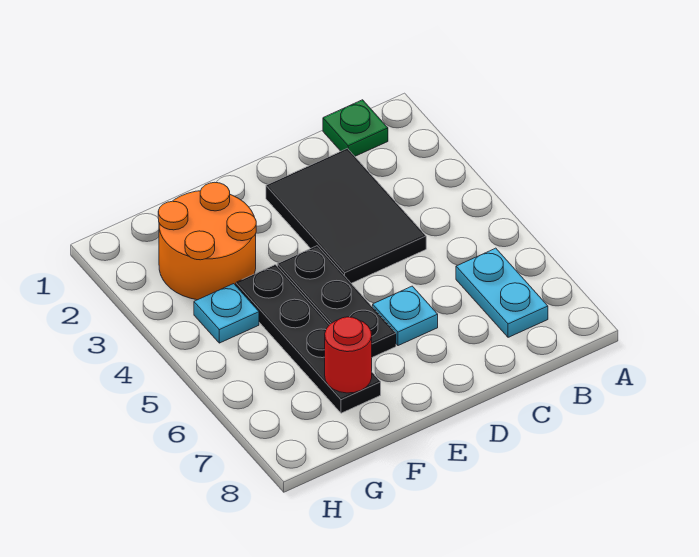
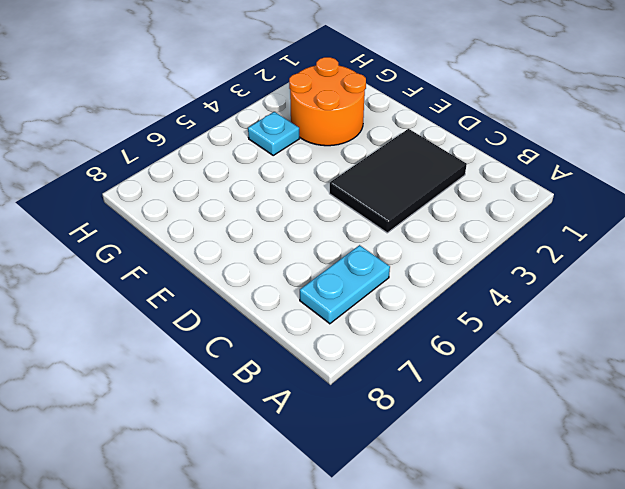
none -> green plate B1 level 1
none -> cyan plate D6 level 1

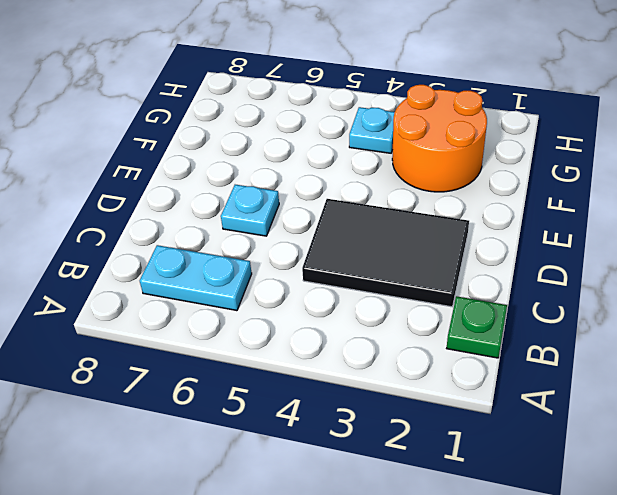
none -> black plate E4:E6 level 1
none -> black plate F4:F7 level 1

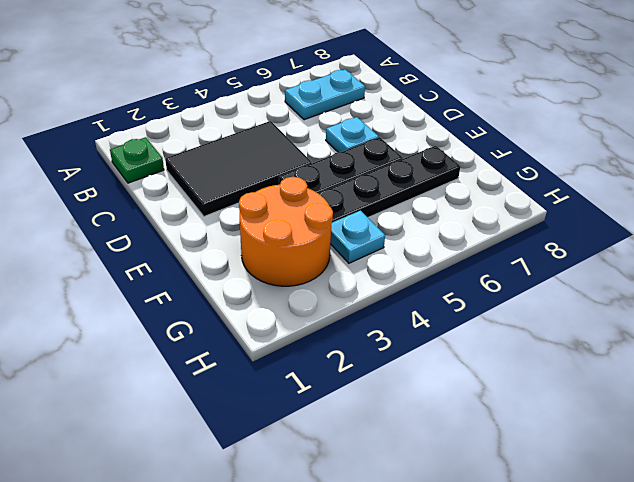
none -> red round brick F7 level 2

